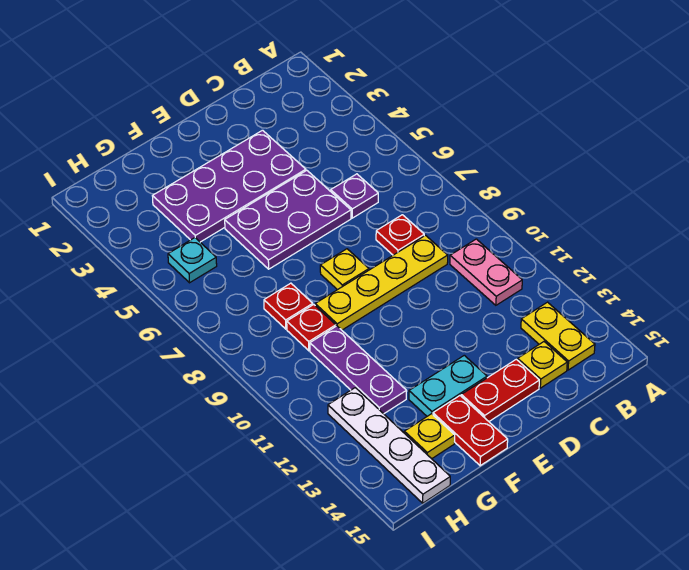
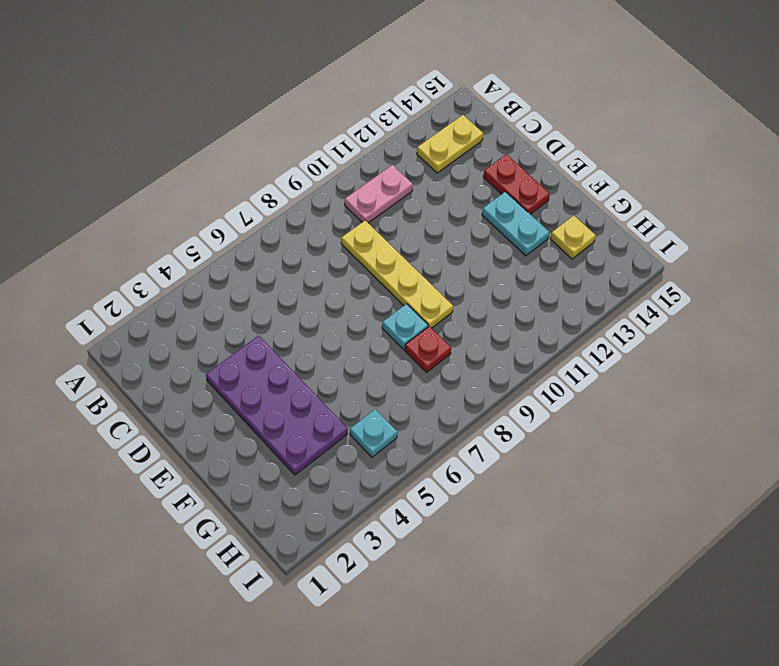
cyan plate F8 level 1 -> none
none -> purple plate C6 level 1
none -> red plate C8 level 1
none -> yellow plate C14 level 1

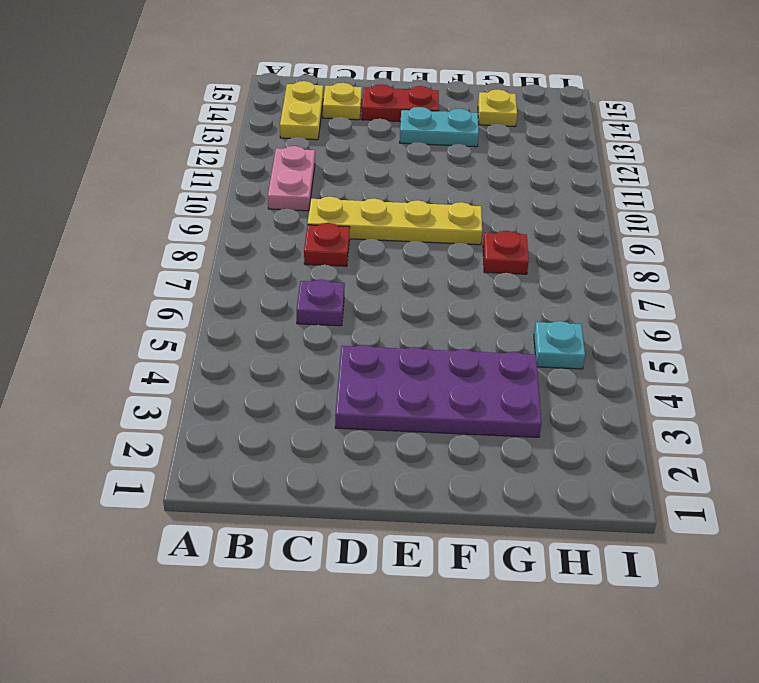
none -> purple plate D5:F6 level 1
none -> yellow plate E8 level 1
none -> red plate F14:F15 level 1

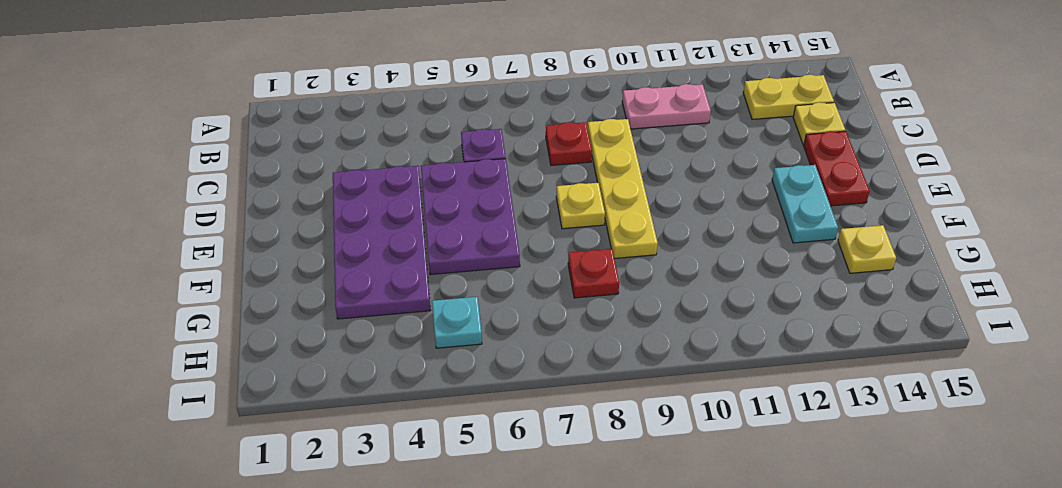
none -> red plate F14:F15 level 1
none -> red plate G9 level 1
none -> purple plate G10:G12 level 1

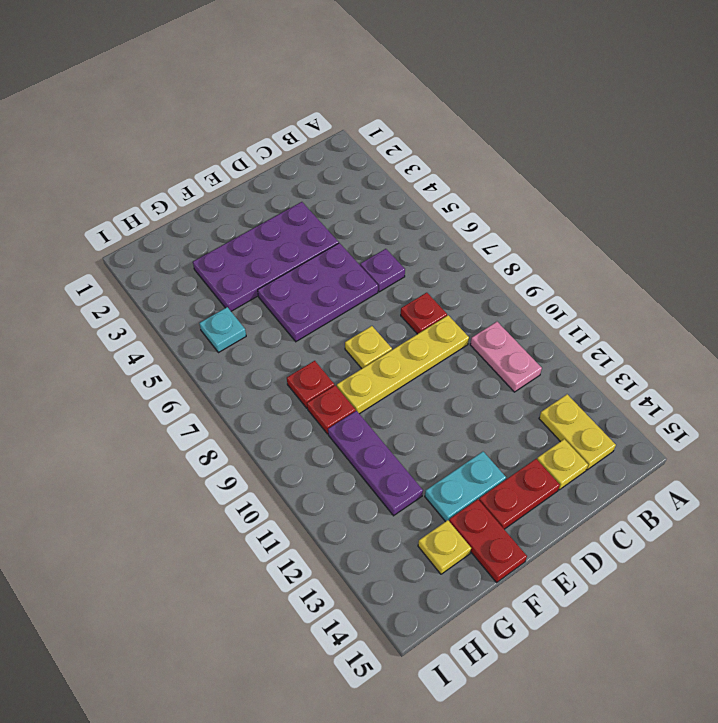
none -> white plate H12:H15 level 1

